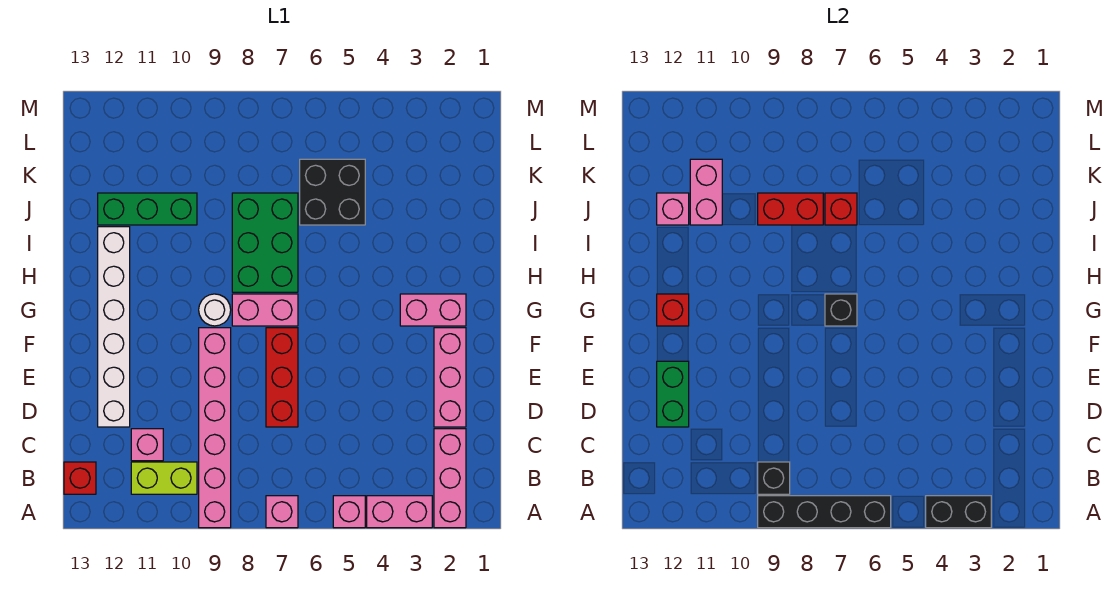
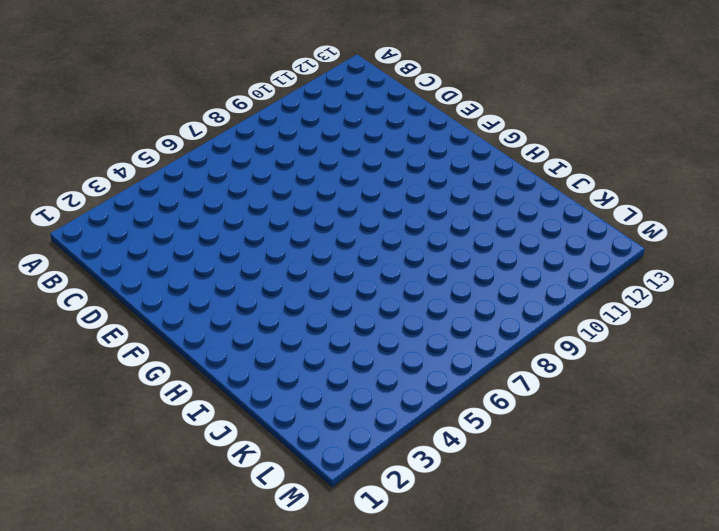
none -> pink brick A2:C2 level 1
none -> pink brick A3:A4 level 1
none -> pink brick A5 level 1

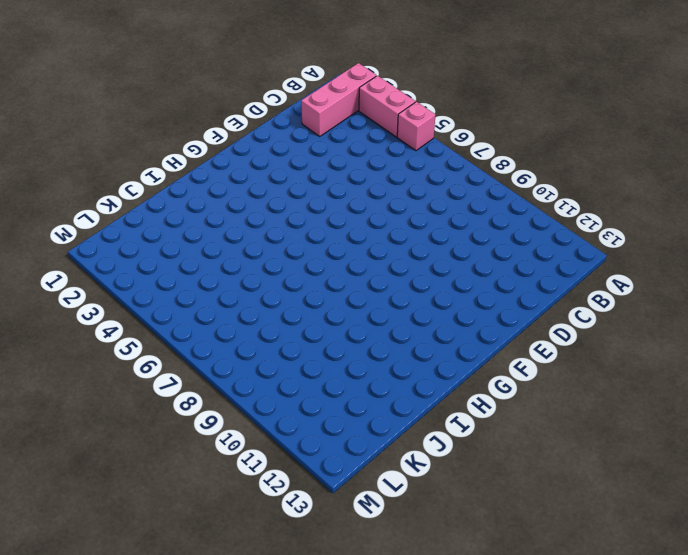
none -> pink brick A7 level 1
none -> pink brick A9:F9 level 1
none -> lime brick B10:B11 level 1

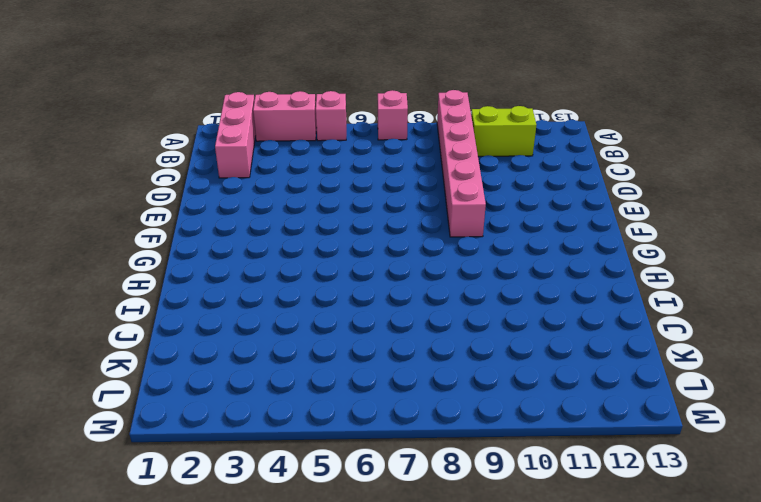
none -> red brick B13 level 1
none -> pink brick C11 level 1
none -> pink brick D2:F2 level 1

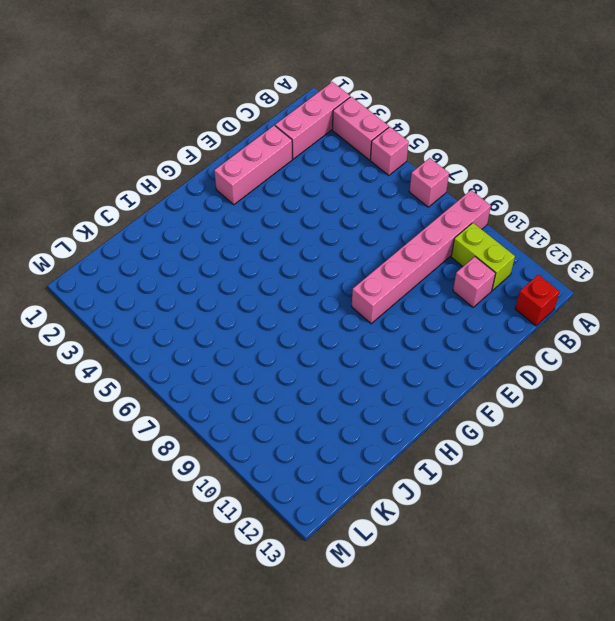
none -> red brick D7:F7 level 1
none -> white brick D12:I12 level 1
none -> pink brick G2:G3 level 1

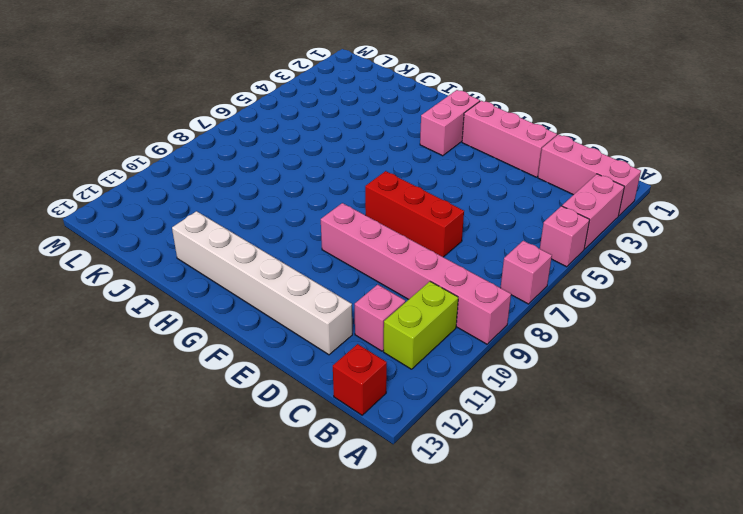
none -> pink brick G7:G8 level 1
none -> white round brick G9 level 1
none -> green brick H7:J8 level 1

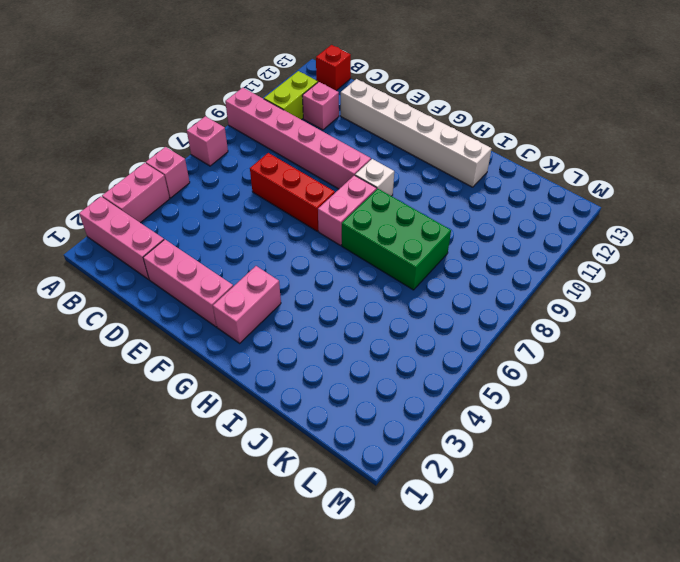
white brick G9 level 1 -> white round brick G9 level 1
none -> black brick J5:K6 level 1
none -> green brick J10:J12 level 1
none -> black brick A3:A4 level 2

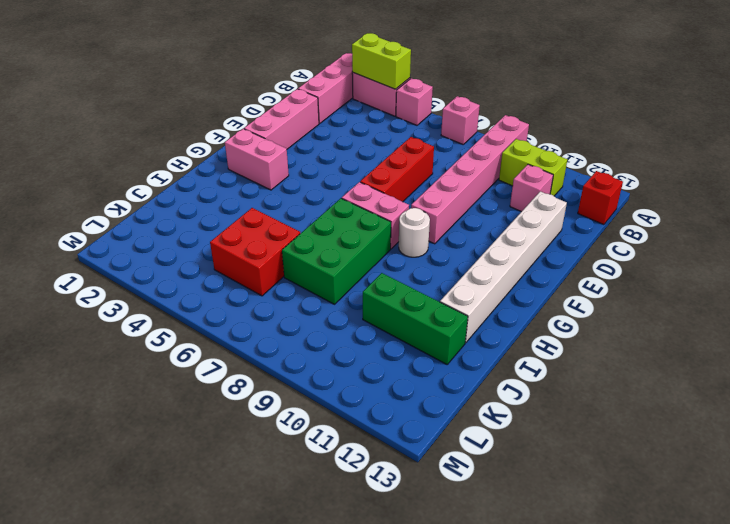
lime brick A3:A4 level 2 -> black brick A3:A4 level 2
red brick J5:K6 level 1 -> black brick J5:K6 level 1
none -> black brick A6:A9 level 2
none -> black brick B9 level 2
none -> green brick D12:E12 level 2

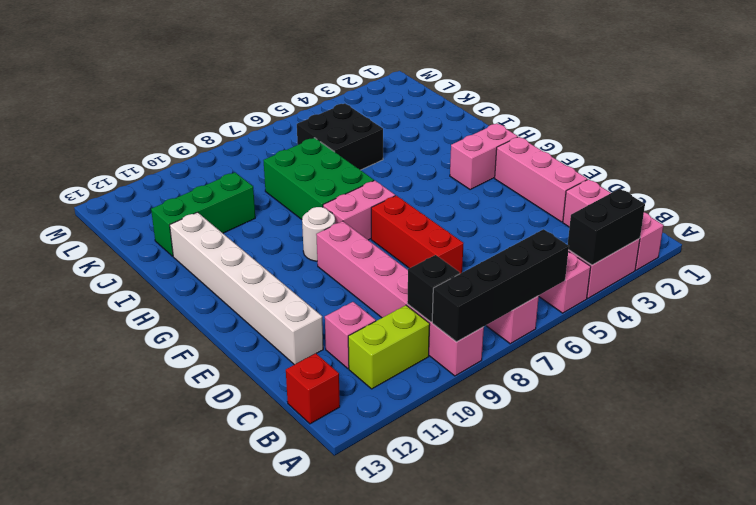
none -> green brick D12:E12 level 2
none -> black brick G7 level 2
none -> red brick G12 level 2

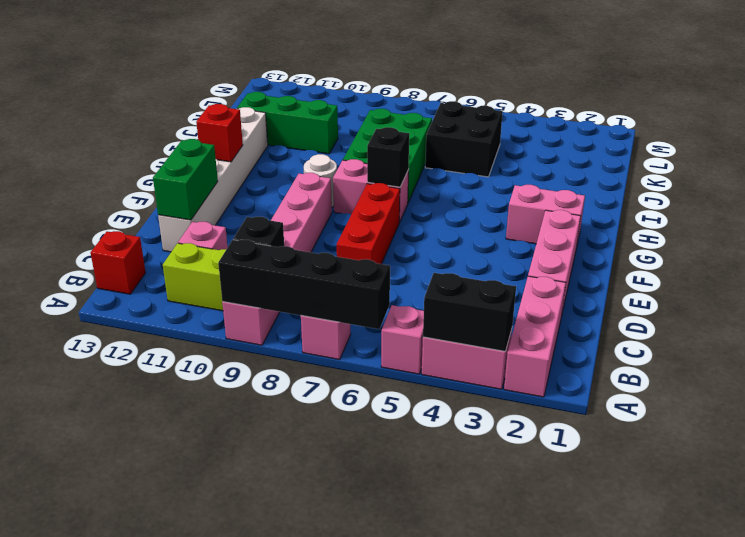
none -> red brick J7 level 2
none -> red brick J8:J9 level 2
none -> pink brick J11:K11 level 2

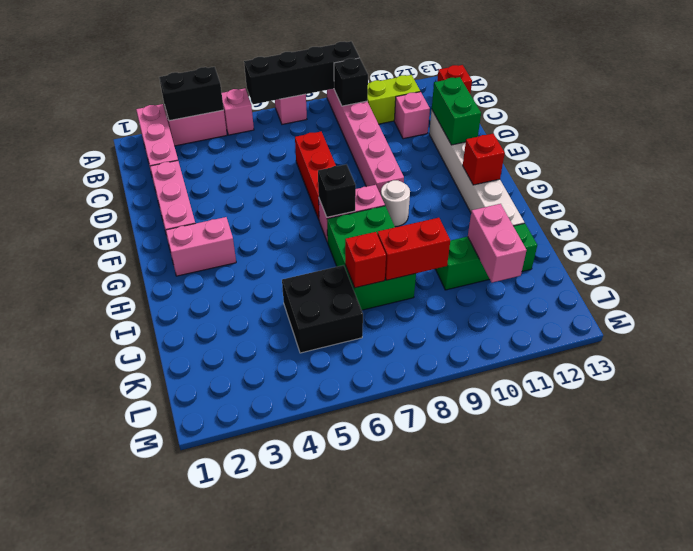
none -> pink brick J12 level 2

